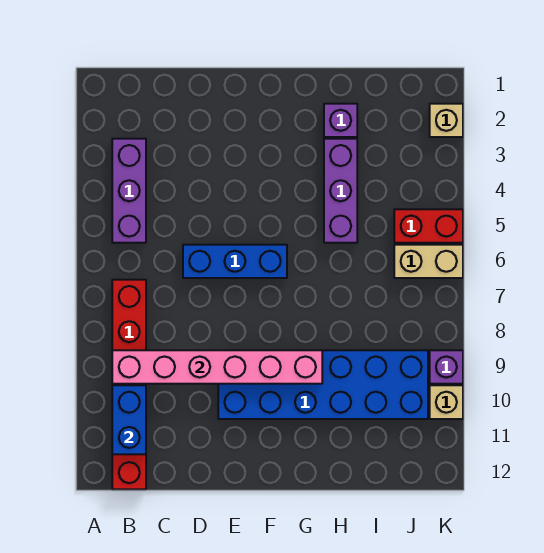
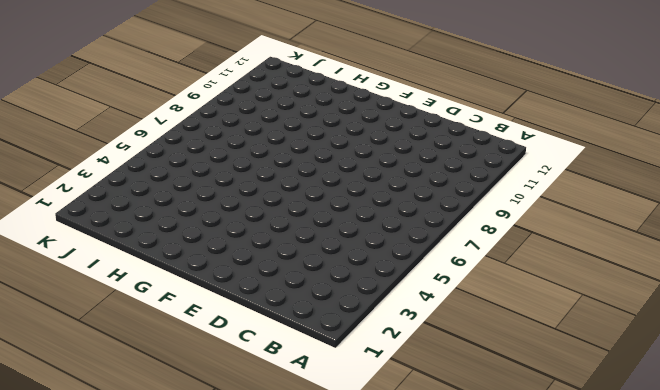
none -> purple brick B3:B5 level 1
none -> red brick B7:B12 level 1
none -> blue brick D6:F6 level 1

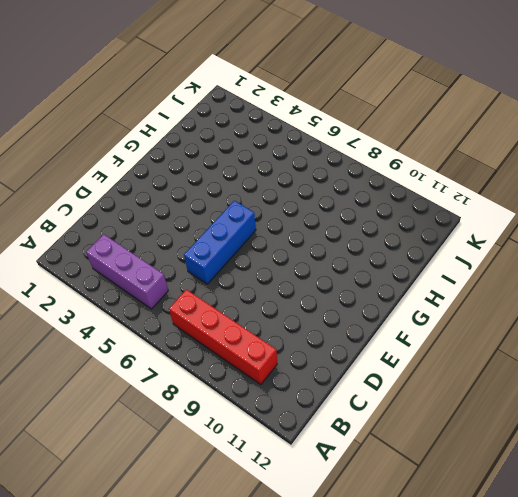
red brick B7:B10 level 1 -> red brick B7:B12 level 1
none -> blue brick E9:J10 level 1
none -> purple brick H2 level 1
none -> purple brick H3:H5 level 1

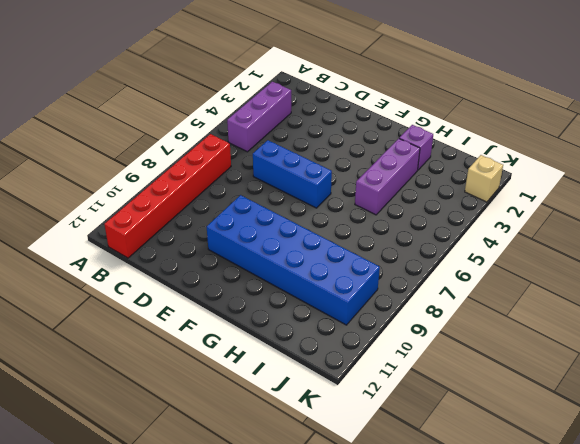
none -> red brick J5:K5 level 1
none -> tan brick J6:K6 level 1
none -> purple brick K9 level 1

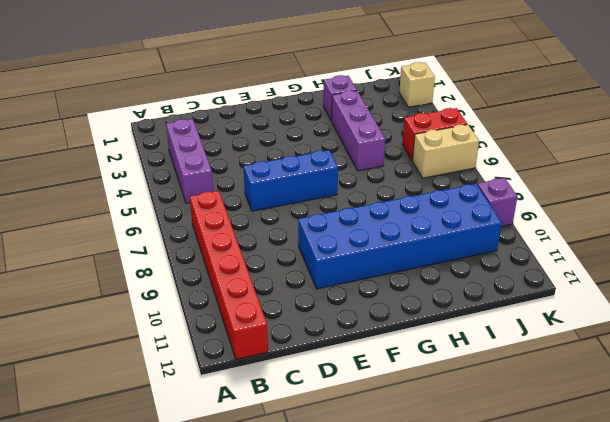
none -> tan brick K10 level 1
none -> pink brick B9:G9 level 2
none -> blue brick B10:B11 level 2

